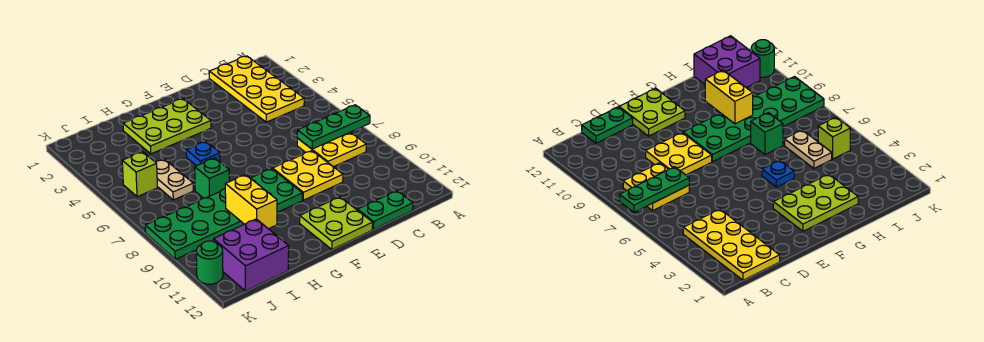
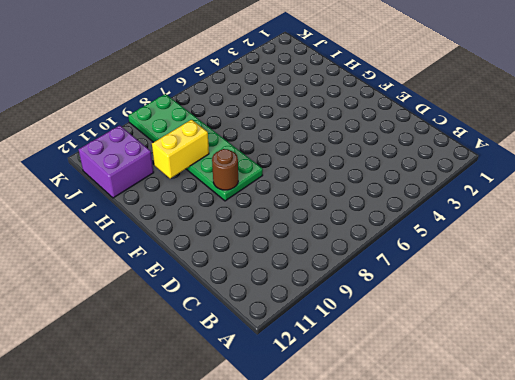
brown round brick F9 level 2 -> none
none -> yellow plate B1:C4 level 1
none -> yellow plate B7:C8 level 1
none -> green plate C12:D12 level 1

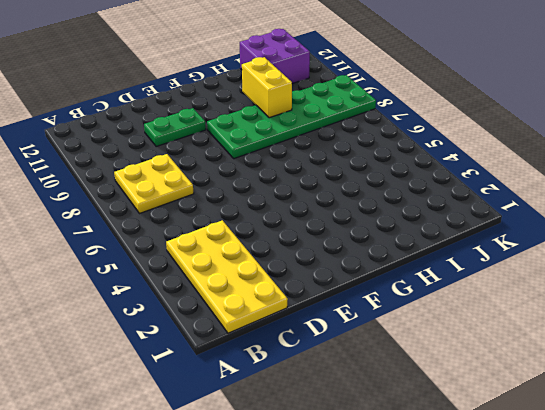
green plate D10:E10 level 1 -> green plate C12:D12 level 1
none -> yellow plate D8:E9 level 1
none -> lime plate E11:F12 level 1
none -> lime plate F2:H3 level 1

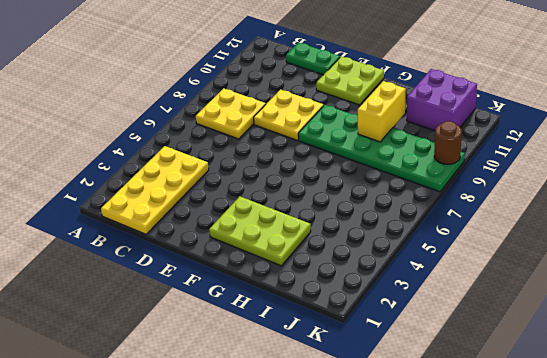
brown round brick K9 level 2 -> none
none -> blue plate G5 level 1
none -> green brick H7 level 1
none -> tan plate I5:I6 level 1

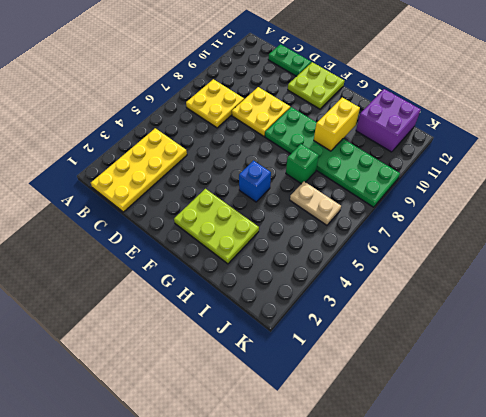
blue brick G5 level 1 -> blue plate G5 level 1
tan plate I6:J6 level 1 -> tan plate I5:I6 level 1
none -> lime brick J5 level 1
none -> green round brick K11 level 1
none -> green plate A7:C7 level 2

